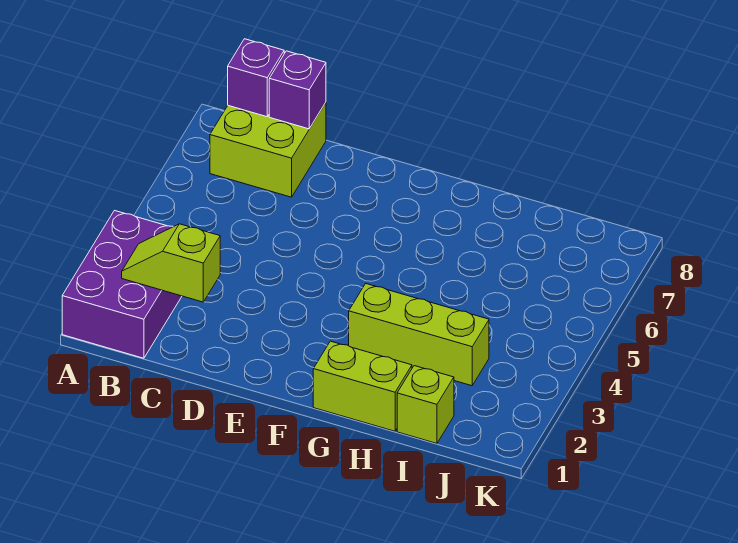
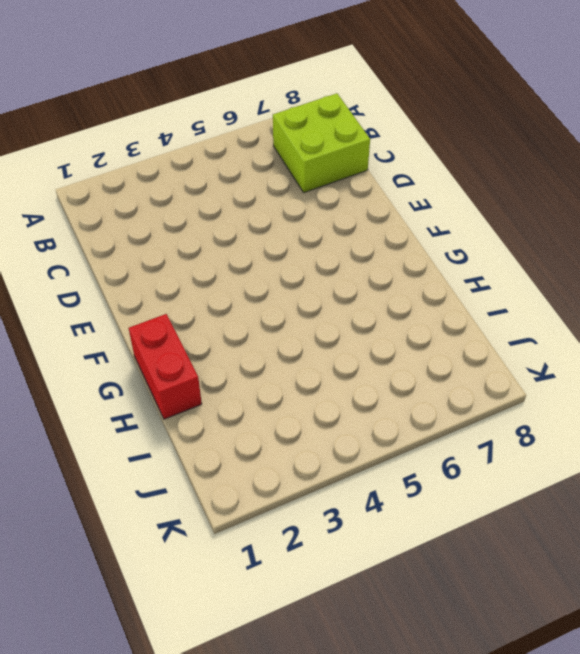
red brick G1:H1 level 1 -> lime brick G1:H1 level 1
none -> purple brick A1:B3 level 1
none -> lime brick G3:I3 level 1

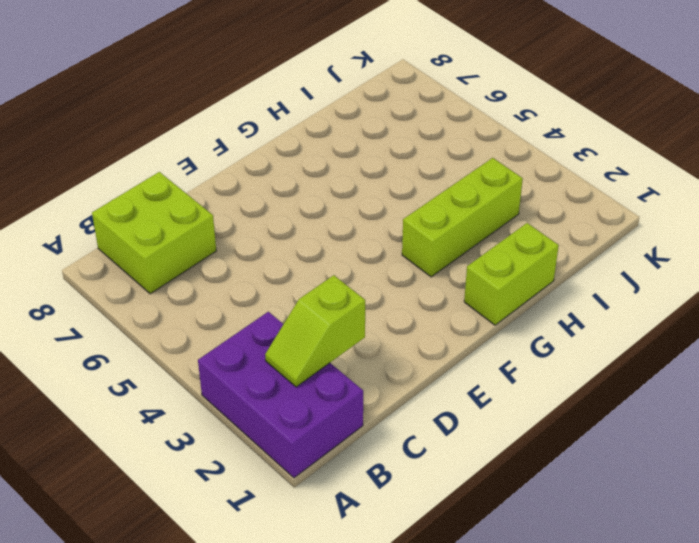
none -> lime brick I1 level 1
none -> purple brick B8 level 2

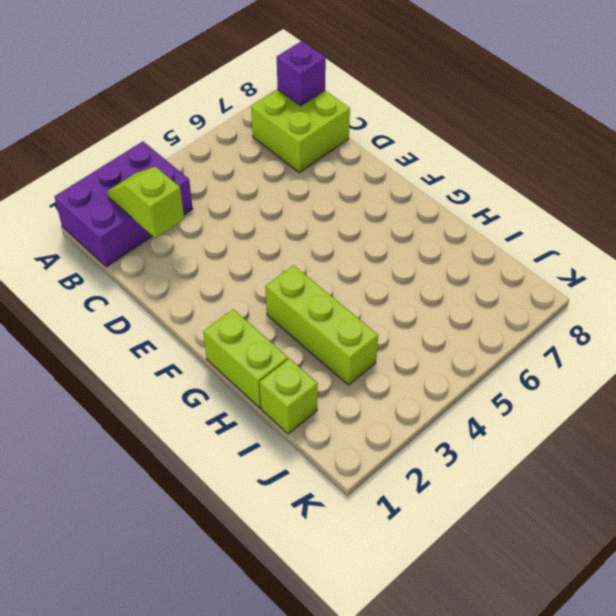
none -> purple brick C8 level 2

